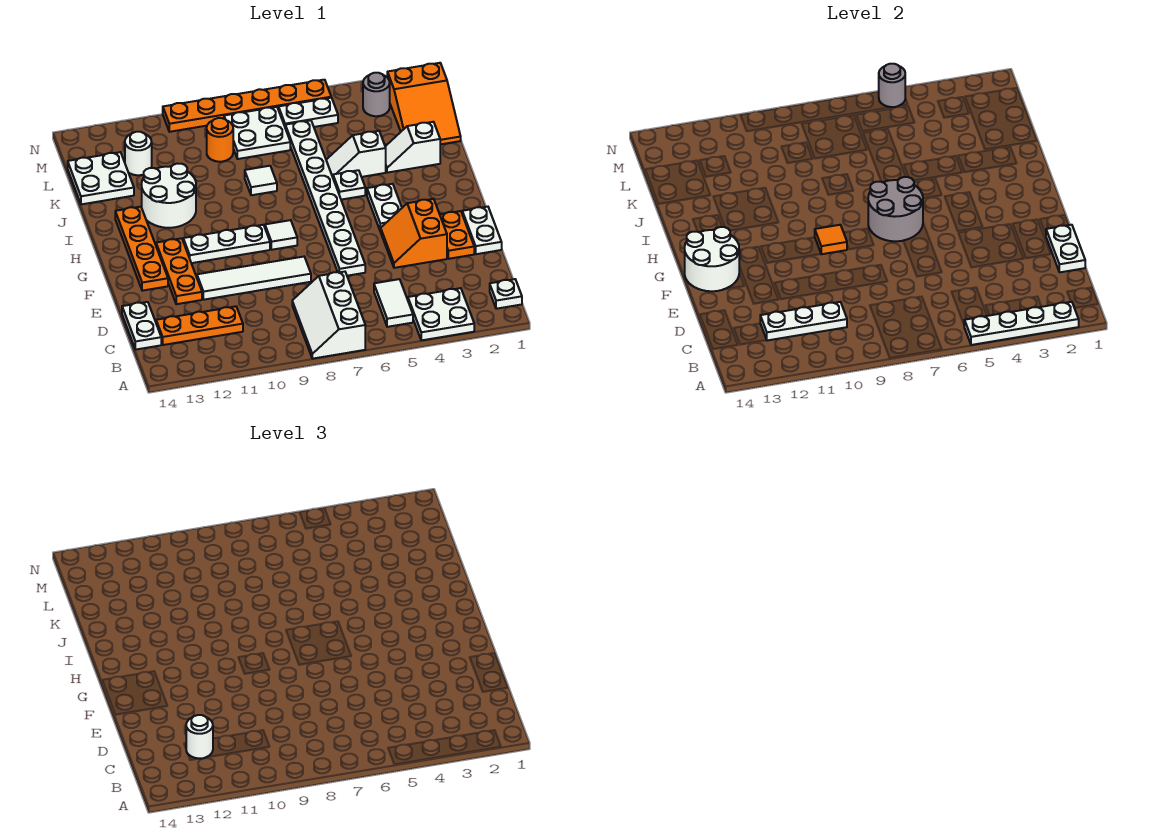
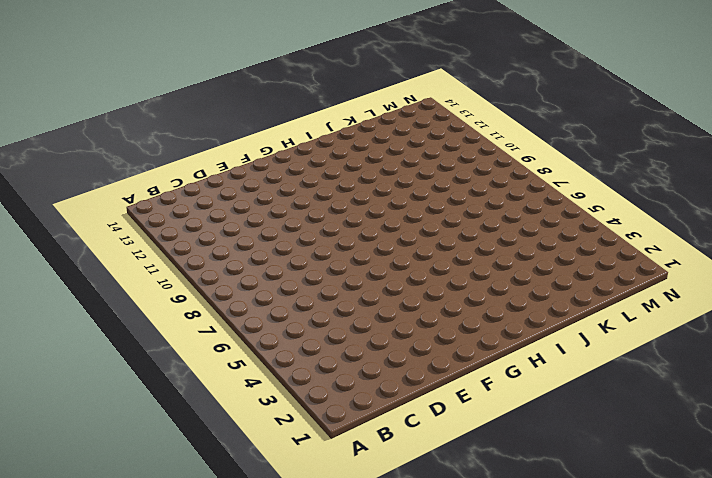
none -> white plate A3:B4 level 1
none -> white slope A7:C8 level 1 top 7
none -> white plate B1 level 1
none -> white tile B5:C5 level 1

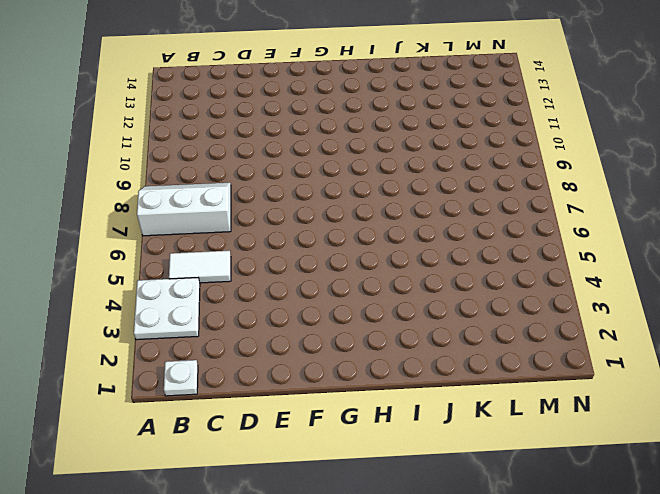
none -> orange plate C11:C13 level 1
none -> white plate C14:D14 level 1
none -> white plate E1:F1 level 1
none -> orange plate E2:F2 level 1

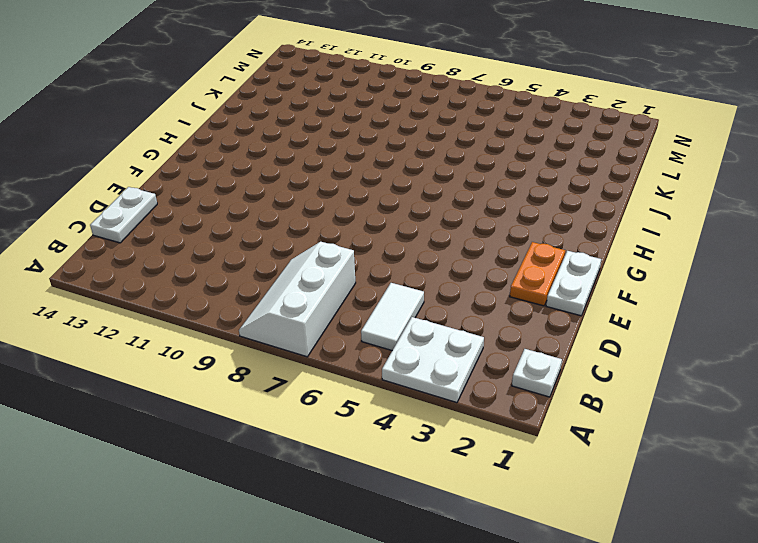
none -> orange plate C11:C13 level 1
none -> orange slope E3:F4 level 1 top 3
none -> white plate E6:L6 level 1
none -> white tile E8:E11 level 1

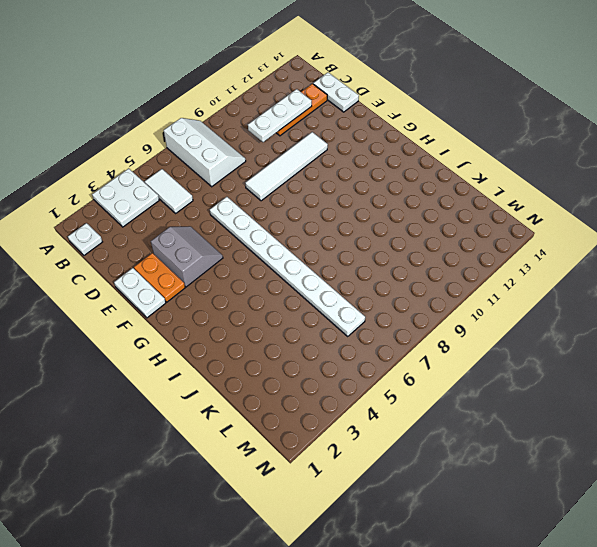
grey slope E3:F4 level 1 top 3 -> orange slope E3:F4 level 1 top 3
none -> orange plate E12:G12 level 1
none -> orange plate F13:I13 level 1
none -> white plate G4:H4 level 1
none -> white tile G8 level 1

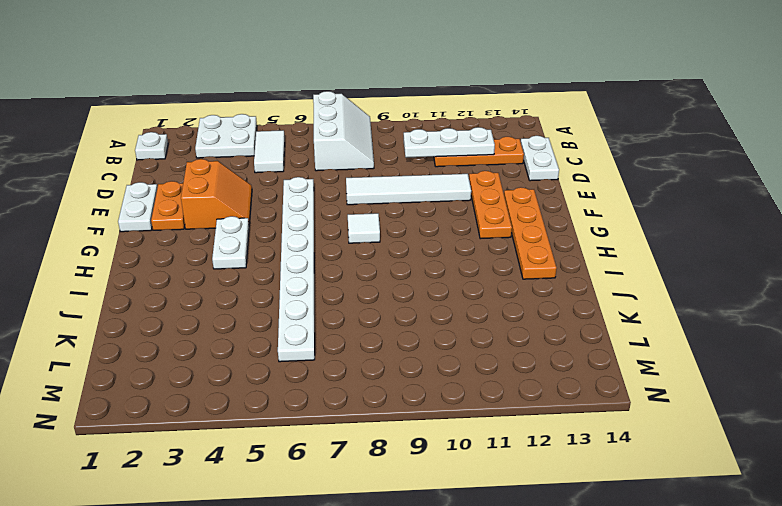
none -> white plate G9:G11 level 1
none -> white plate I5 level 1
none -> white round brick I11:J12 level 1
none -> white slope J2:J3 level 1 top 2

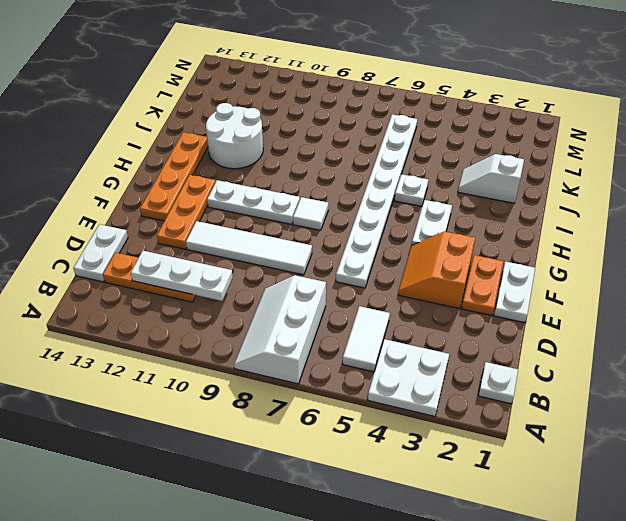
none -> white slope J4:J5 level 1 top 4
none -> white tile J8 level 1
none -> orange slope K1:M2 level 1 top M
none -> white plate K13:L14 level 1

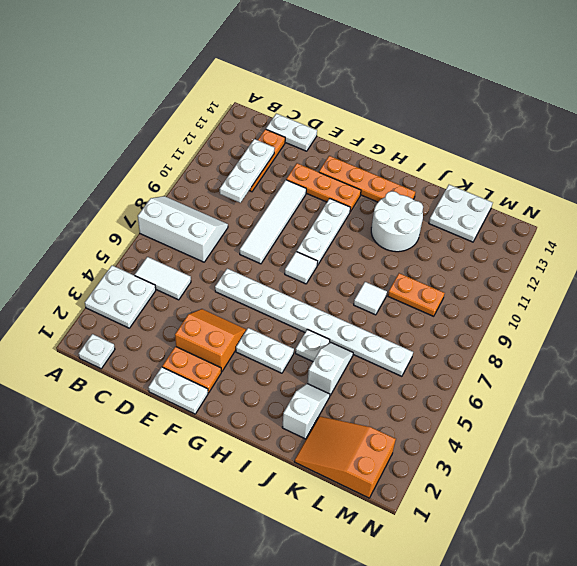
orange plate K9:L9 level 1 -> orange round brick L9 level 1
none -> white plate L7:M8 level 1
none -> white round brick L12 level 1
none -> grey round brick M3 level 1
none -> white plate M5:M6 level 1

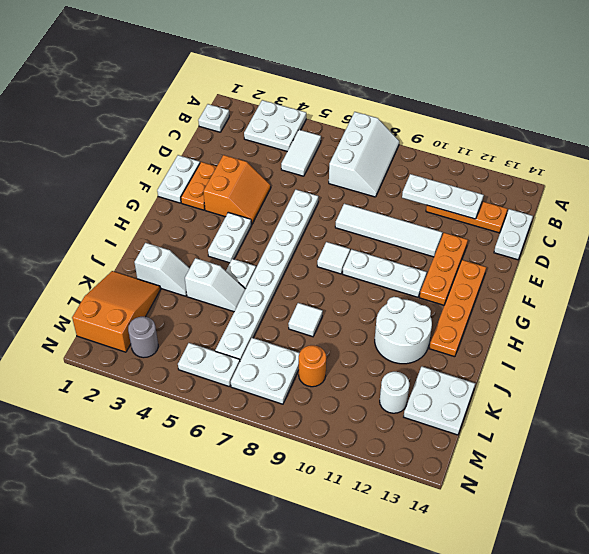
none -> orange plate N5:N10 level 1
none -> white plate A2:A5 level 2
none -> white plate D1:E1 level 2
none -> white round brick F13:G14 level 2

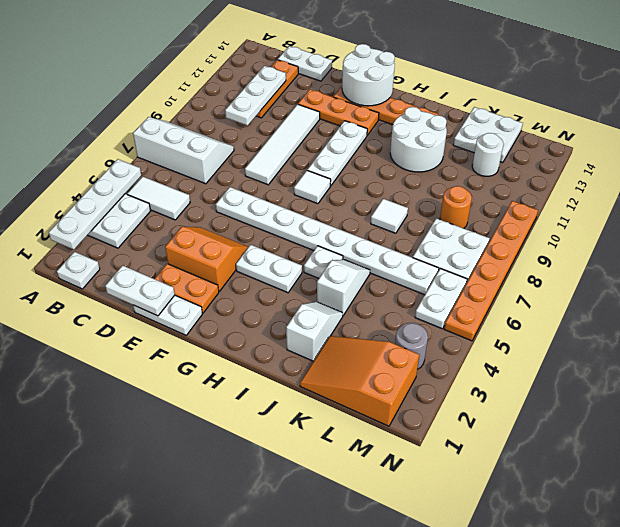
none -> grey round brick G6:H7 level 2
none -> orange tile G9 level 2
none -> grey round brick N5 level 2
none -> white round brick C12 level 3

